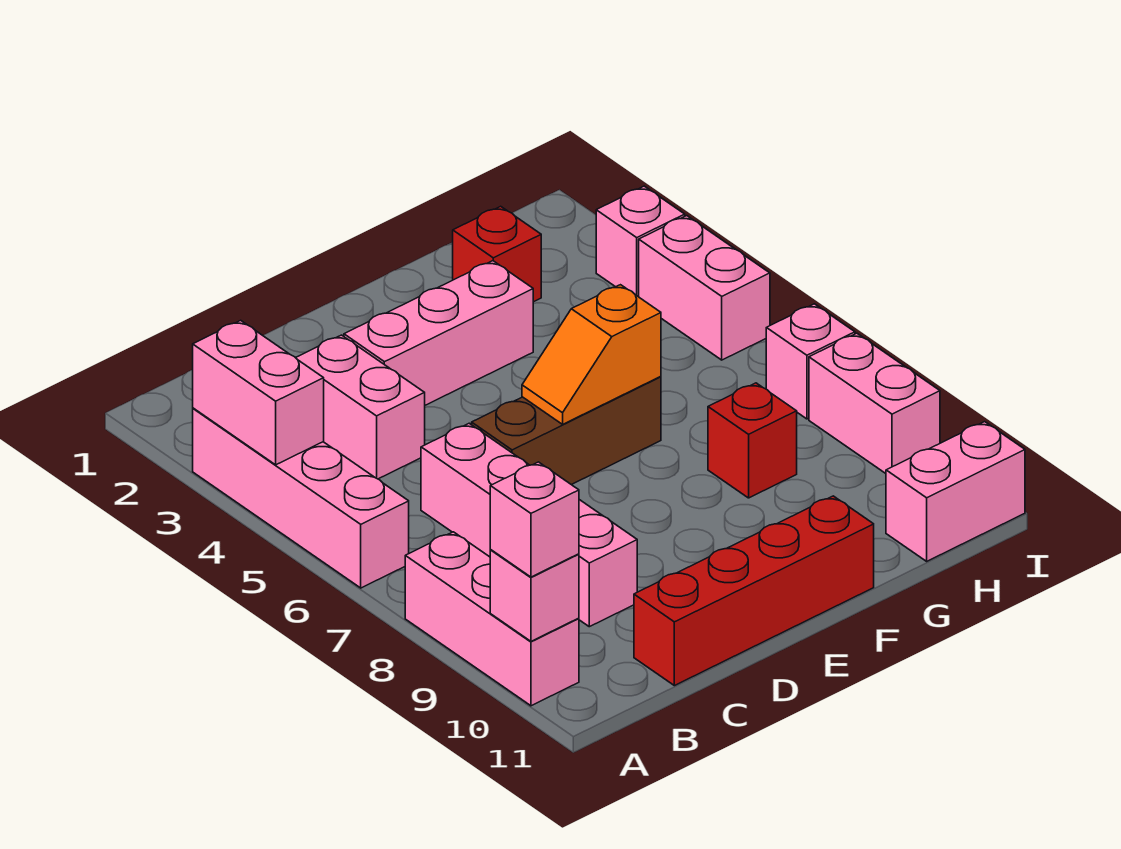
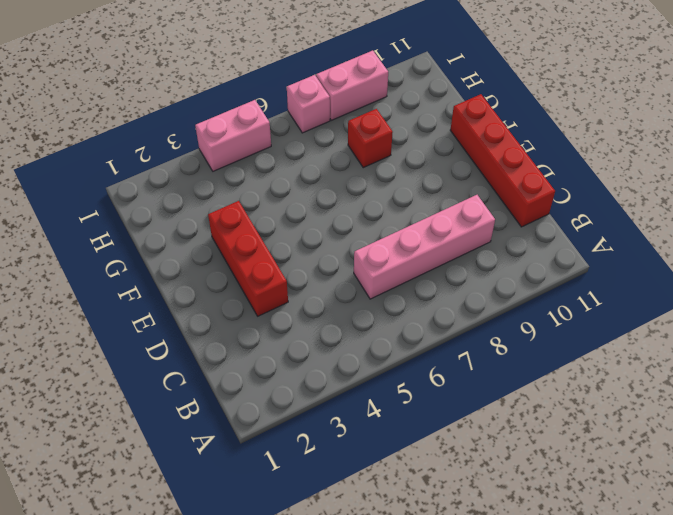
red brick D3:F3 level 1 -> pink brick D3:F3 level 1
none -> pink brick A3:A6 level 1
none -> pink brick A8:A10 level 1
none -> pink brick C3:C4 level 1

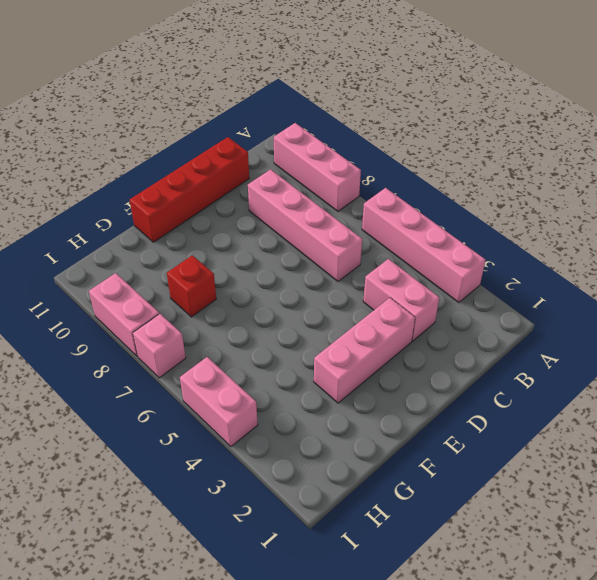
none -> brown brick D6:F6 level 1
none -> red brick G2 level 1
none -> pink brick H11:I11 level 1

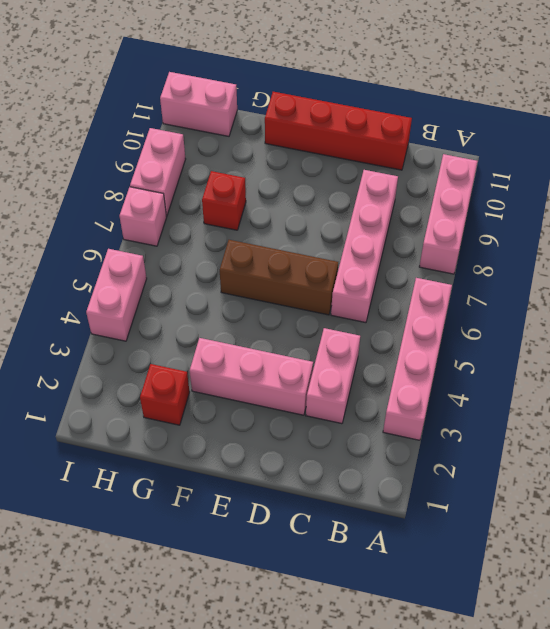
none -> pink brick I3 level 1
none -> pink brick A3:A4 level 2
none -> pink brick A10 level 2

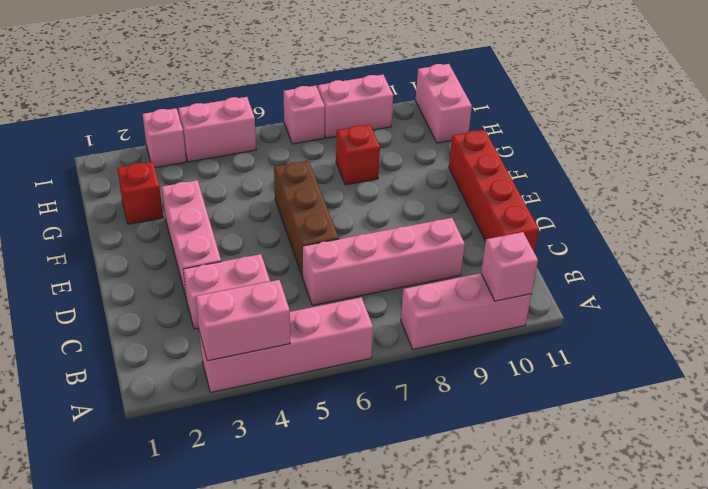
none -> orange slope E6:F6 level 2 top F
none -> pink brick A10 level 3

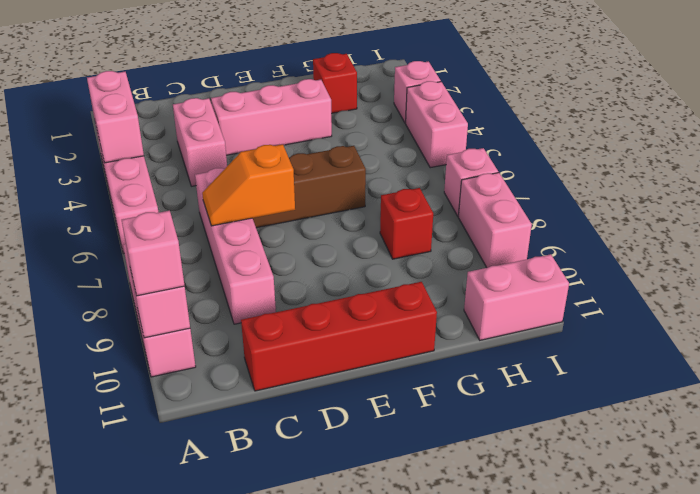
orange slope C7:D7 level 2 top D -> orange slope E6:F6 level 2 top F

